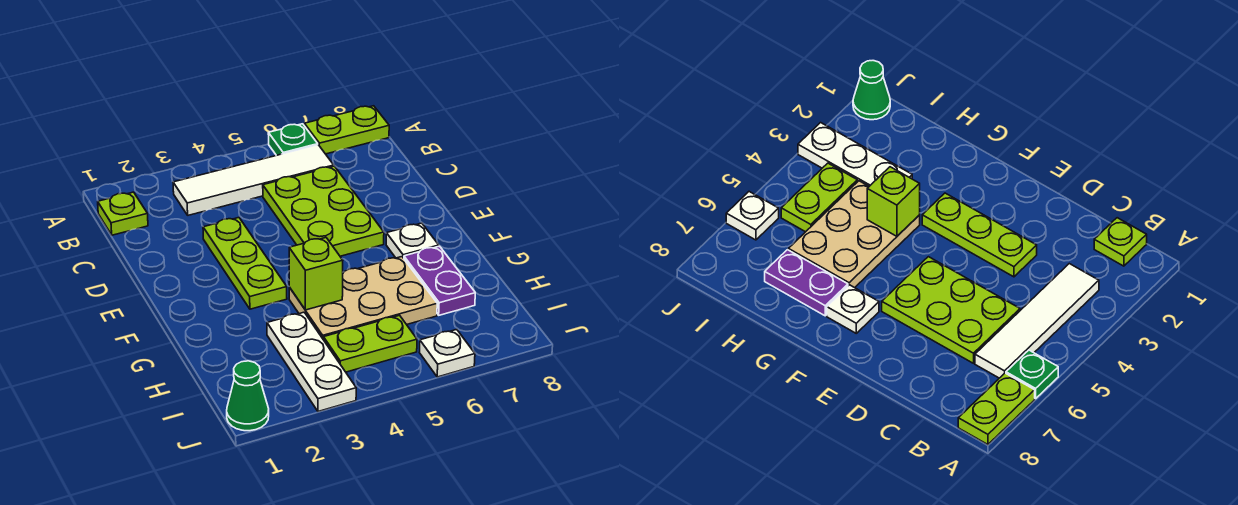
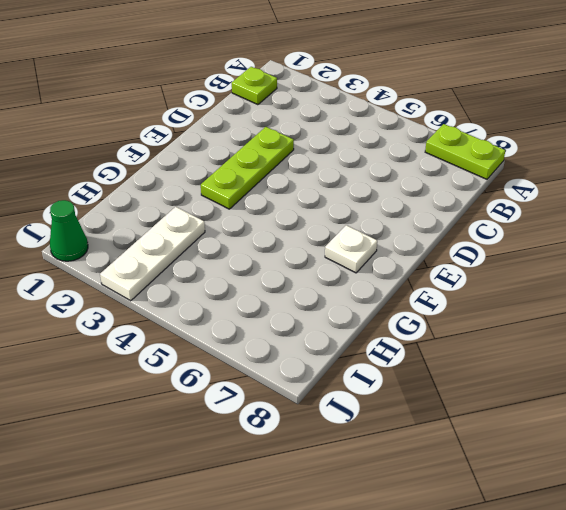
none -> green plate A6 level 1
none -> white tile B3:B6 level 1
none -> lime plate C5:E6 level 1

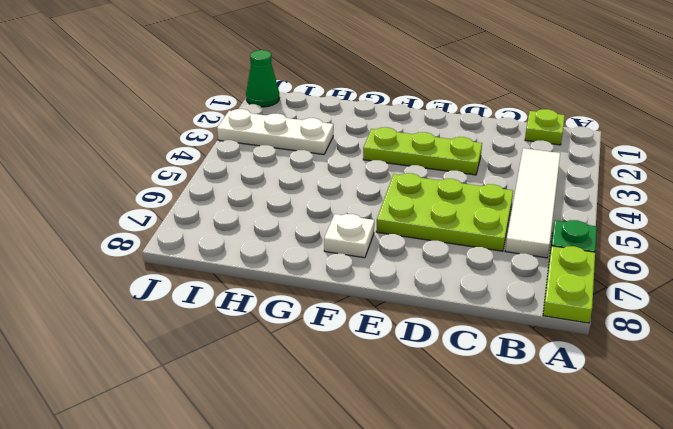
none -> tan plate G4:H6 level 1
none -> purple plate G7:H7 level 1
none -> lime plate I4:I5 level 1

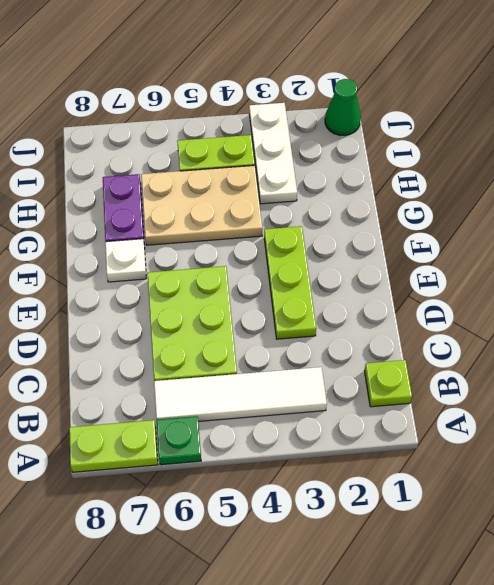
none -> white plate J6 level 1
none -> lime brick G4 level 2

